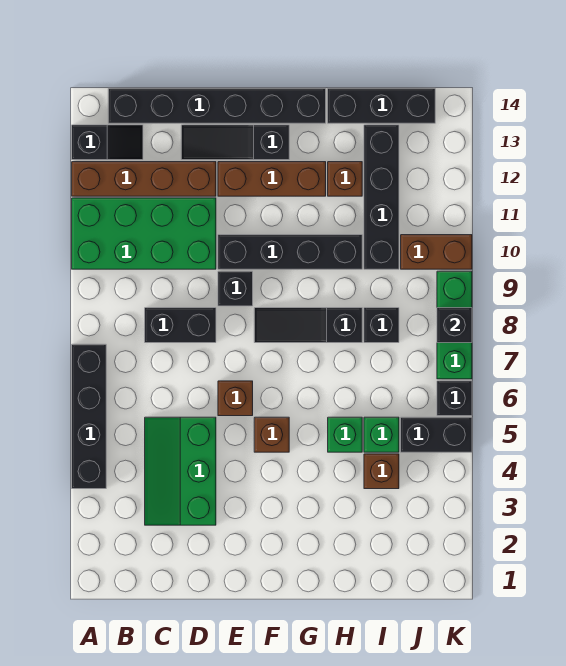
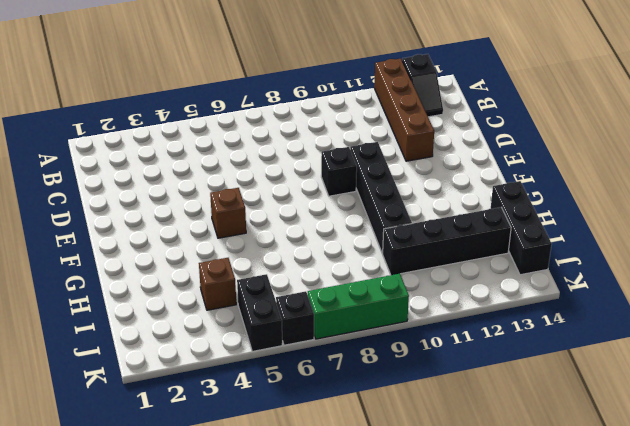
none -> black brick A4:A7 level 1
none -> green brick A10:D11 level 1
none -> black brick B14:G14 level 1

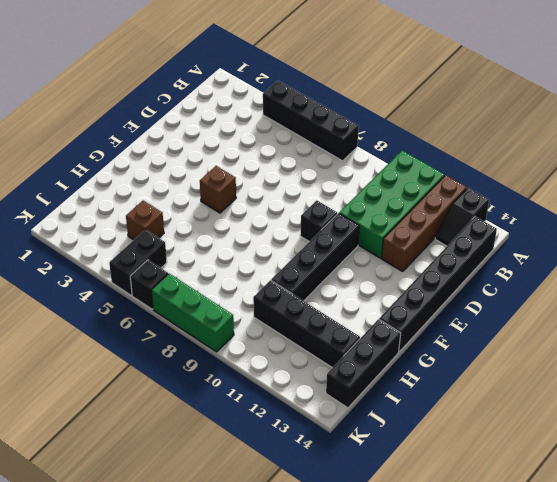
none -> green slope C3:D5 level 1 top D
none -> black brick C8:D8 level 1
none -> black slope D13:F13 level 1 top F

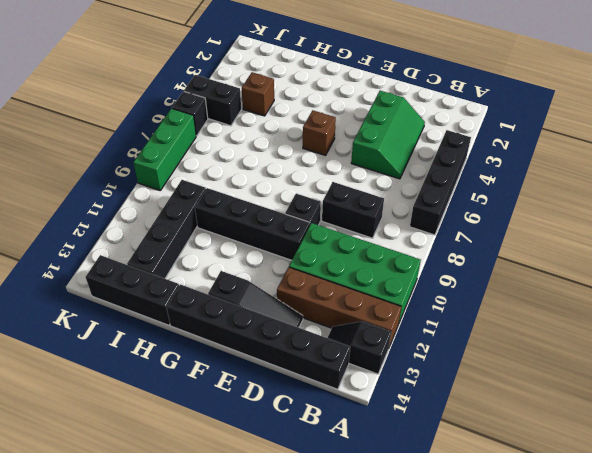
none -> brown brick E6 level 1
none -> brown brick E12:G12 level 1
none -> black slope F8:H8 level 1 top H

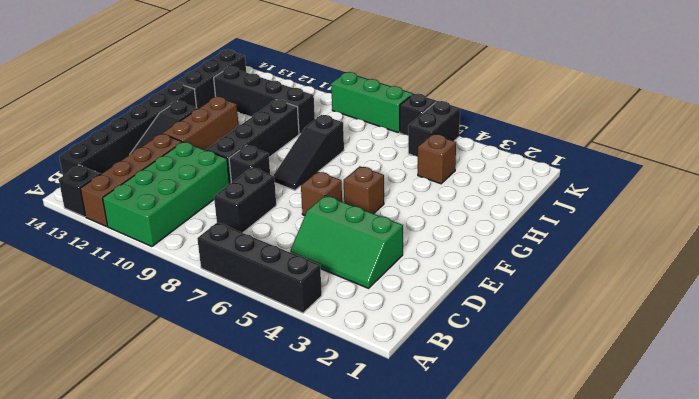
none -> green brick H5 level 1
none -> brown brick H12 level 1
none -> green brick I5 level 1

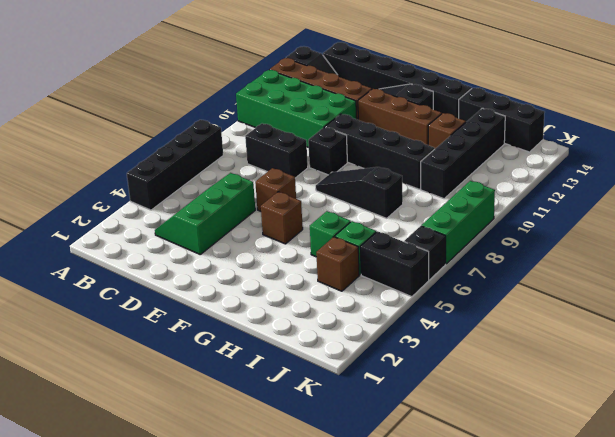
none -> black brick I8 level 1
none -> brown brick J10:K10 level 1
none -> black brick K8 level 2

